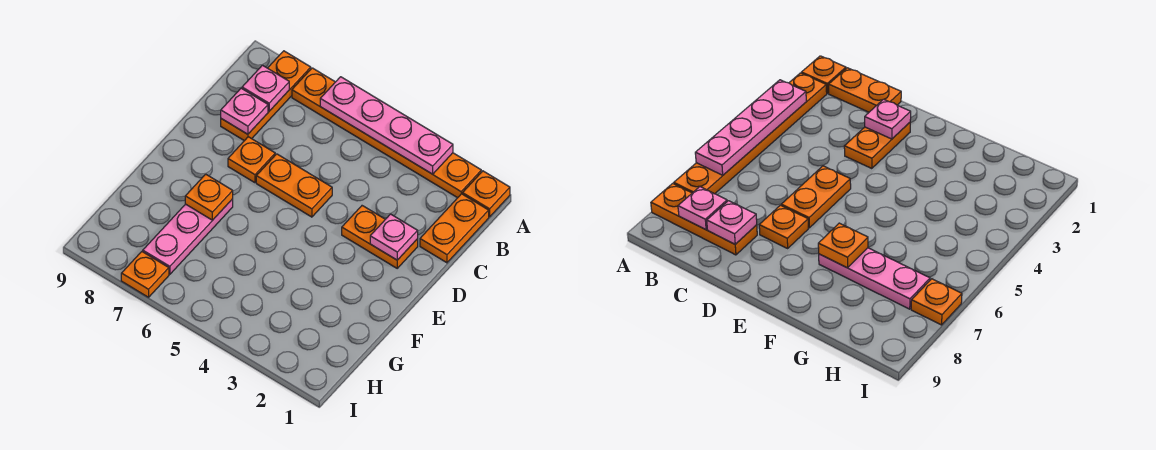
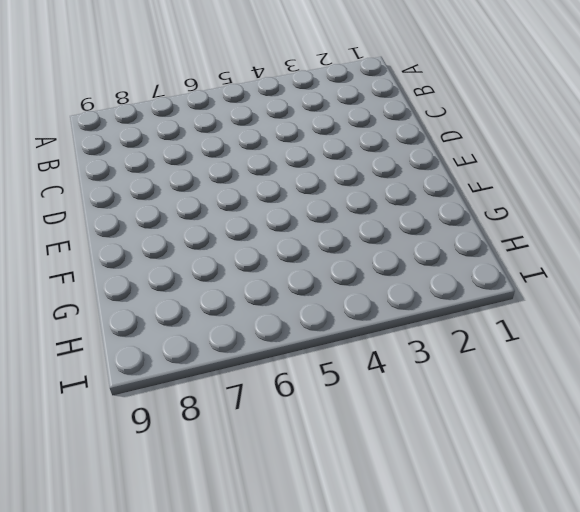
none -> orange plate A1 level 1
none -> orange plate A2:A7 level 1
none -> orange plate A8:C8 level 1

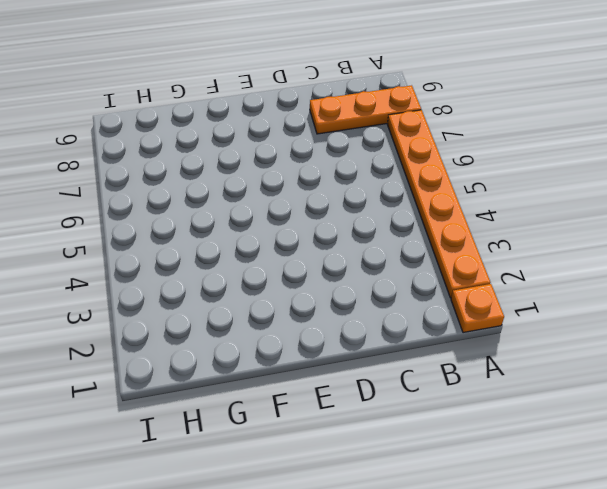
none -> orange plate B1:C1 level 1
none -> orange plate D2:D3 level 1
none -> orange plate D5:D6 level 1

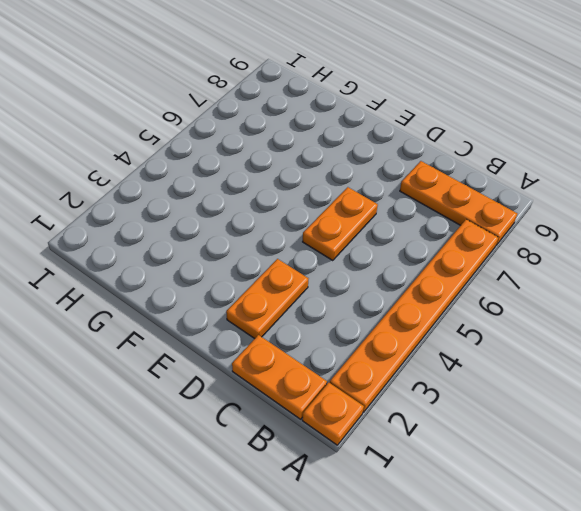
none -> orange plate D7 level 1
none -> pink plate F7:H7 level 1
none -> orange plate I7 level 1

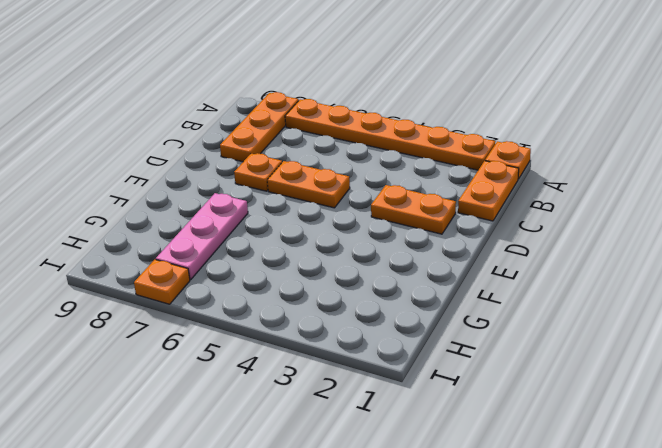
none -> pink plate A3:A6 level 2
none -> pink plate B8 level 2
none -> pink plate C8 level 2

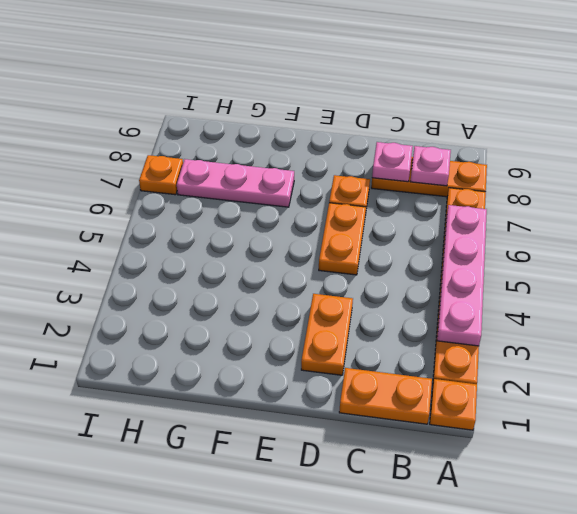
none -> pink plate D2 level 2
none -> orange plate F7 level 2

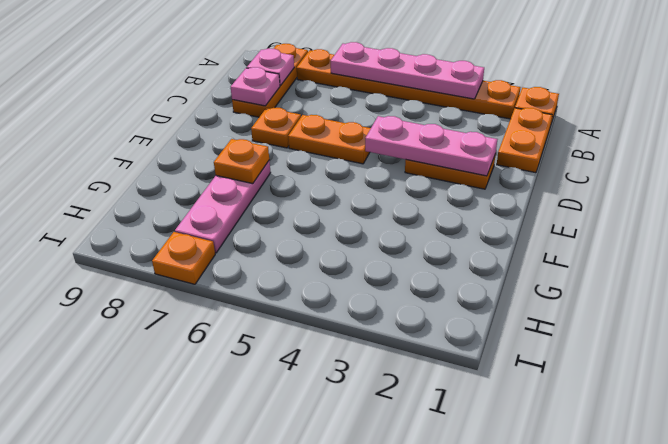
pink plate D2:D4 level 2 -> pink plate D2 level 2

